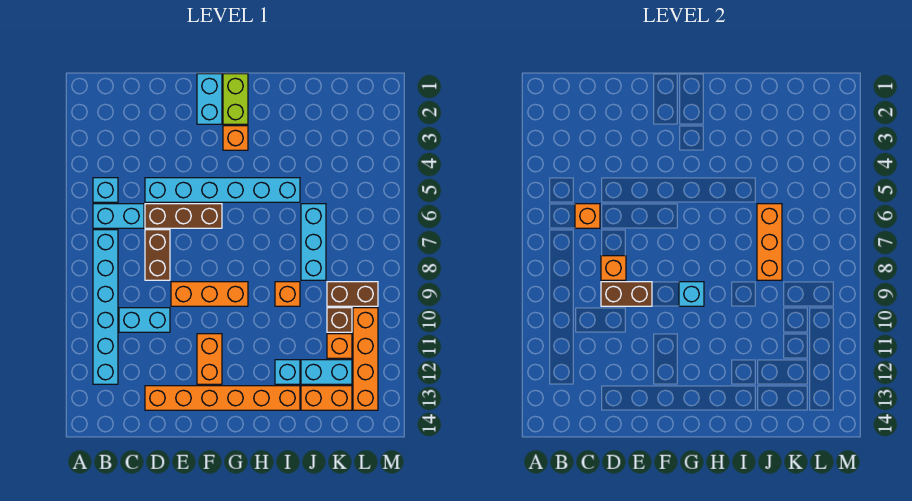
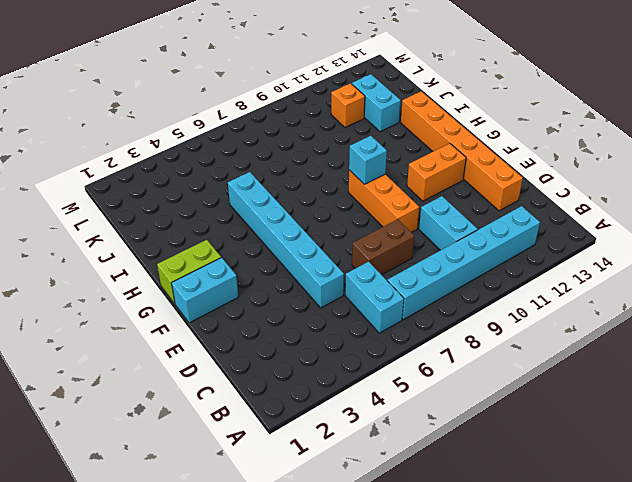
none -> cyan brick B5 level 1
none -> brown brick D6:F6 level 1
none -> orange brick G3 level 1

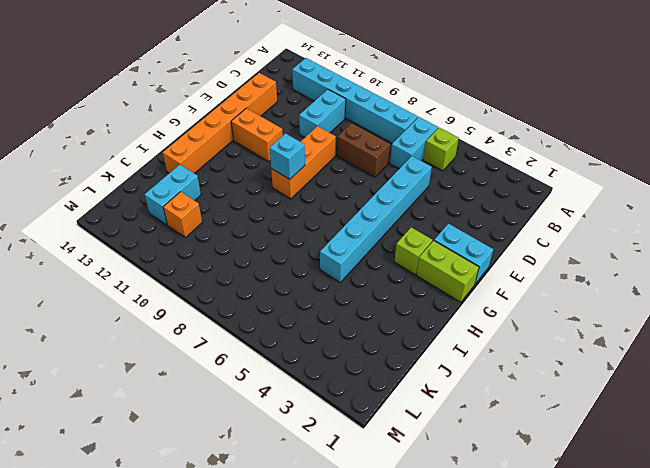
lime brick B5 level 1 -> cyan brick B5 level 1
lime brick G3 level 1 -> orange brick G3 level 1
none -> brown brick D6:F6 level 1
none -> orange brick I9 level 1
none -> cyan brick I12 level 1

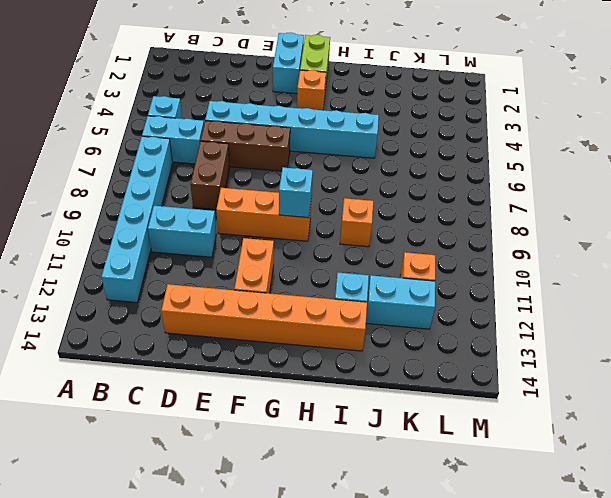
none -> cyan brick J6:J8 level 1
none -> orange brick J13:K13 level 1
none -> brown brick K9:L9 level 1

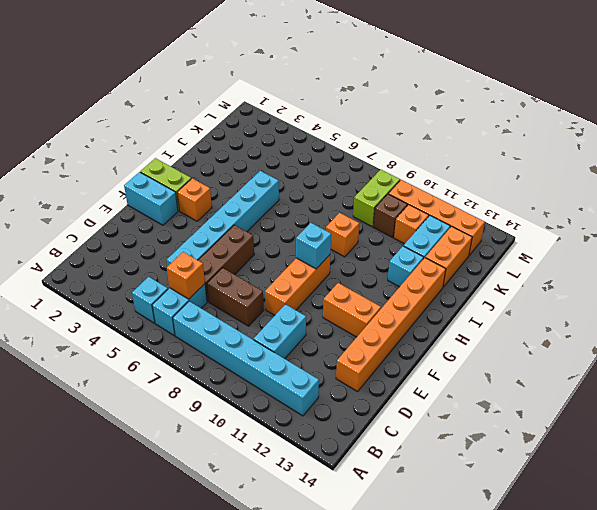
lime brick K9:L9 level 1 -> brown brick K9:L9 level 1
none -> cyan brick J6:J8 level 1
none -> orange brick D8 level 2
none -> brown brick D9:E9 level 2

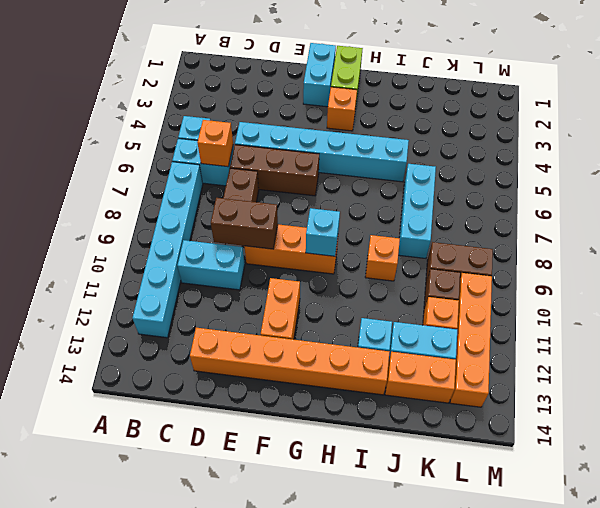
none -> orange brick D8 level 2
none -> orange brick J6:J8 level 2

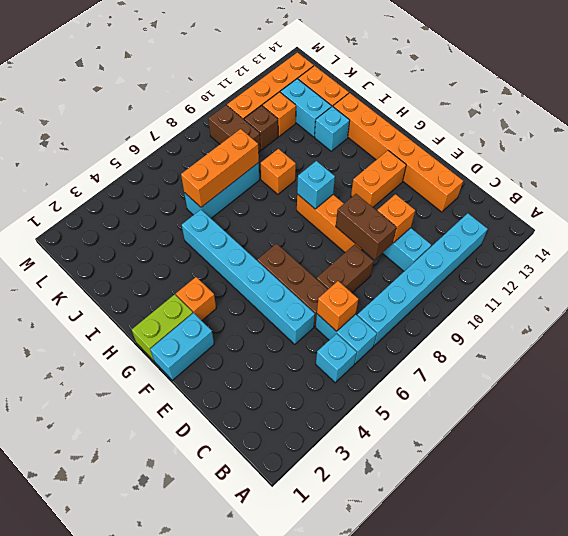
orange brick D10 level 2 -> orange brick D8 level 2

